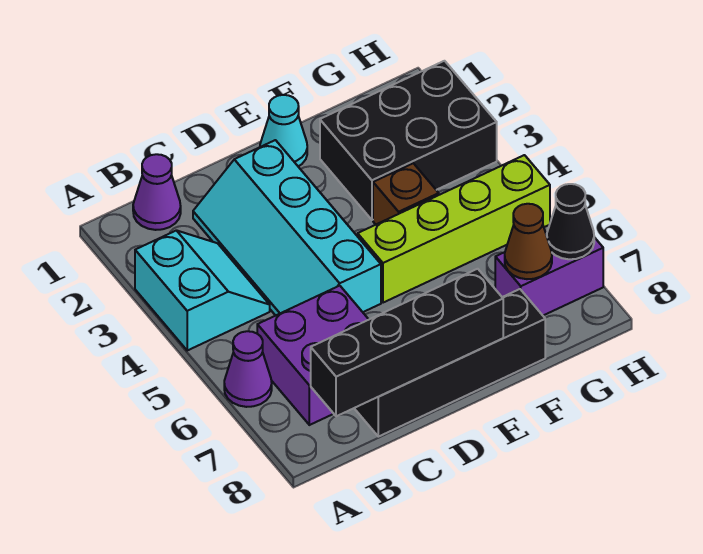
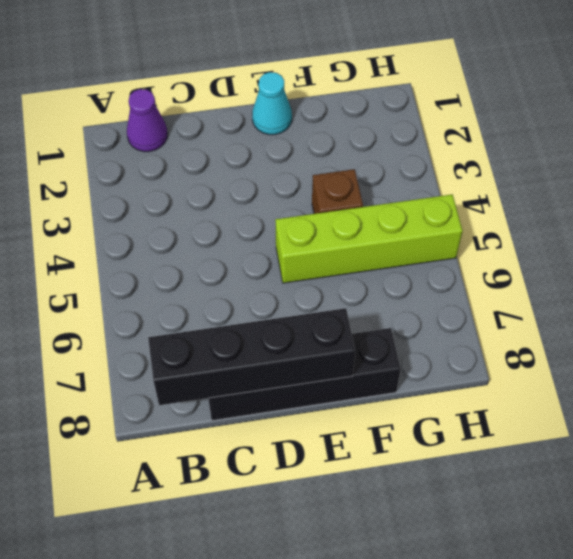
none -> cyan slope A3:B4 level 1 top A
none -> purple cone A6 level 1
none -> purple brick B6:C7 level 1

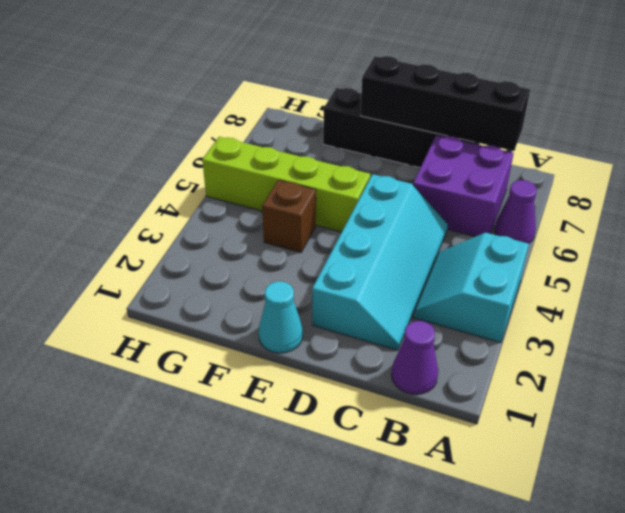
none -> black brick F2:H3 level 1
none -> purple brick G7:H7 level 1
none -> brown cone G7 level 2

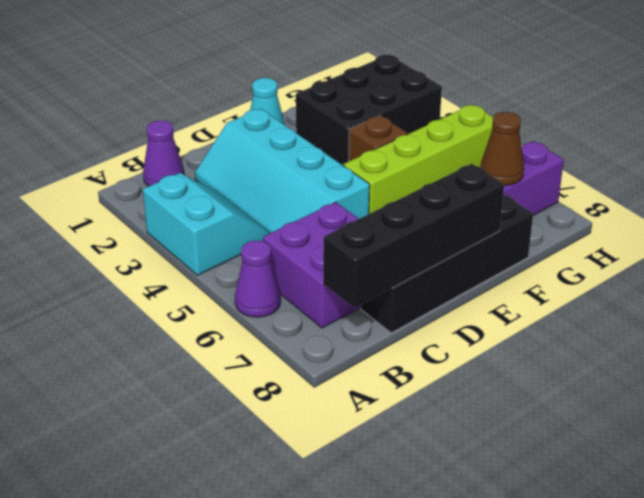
none -> black cone H7 level 2

